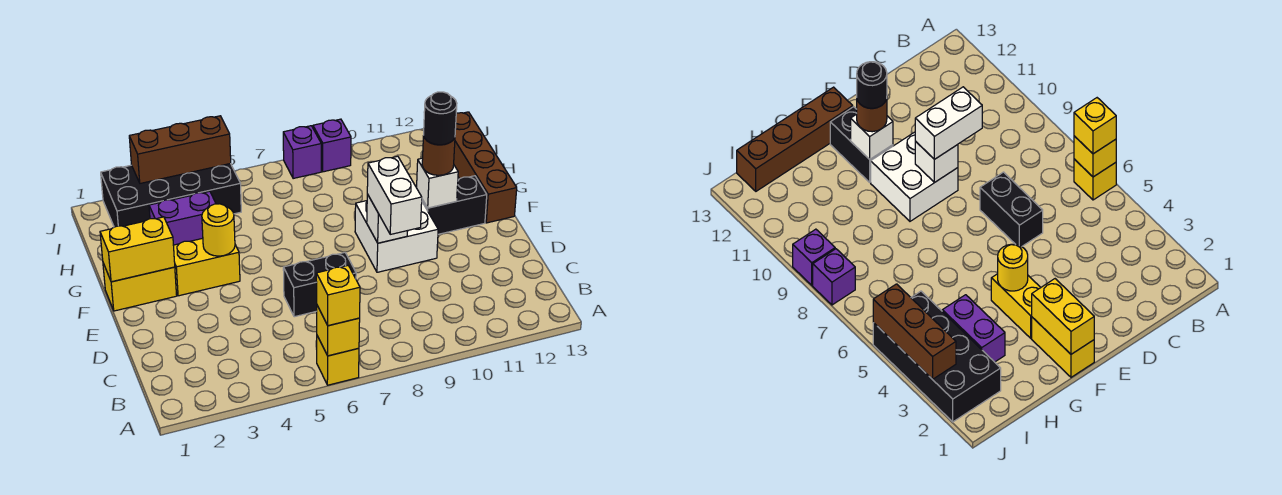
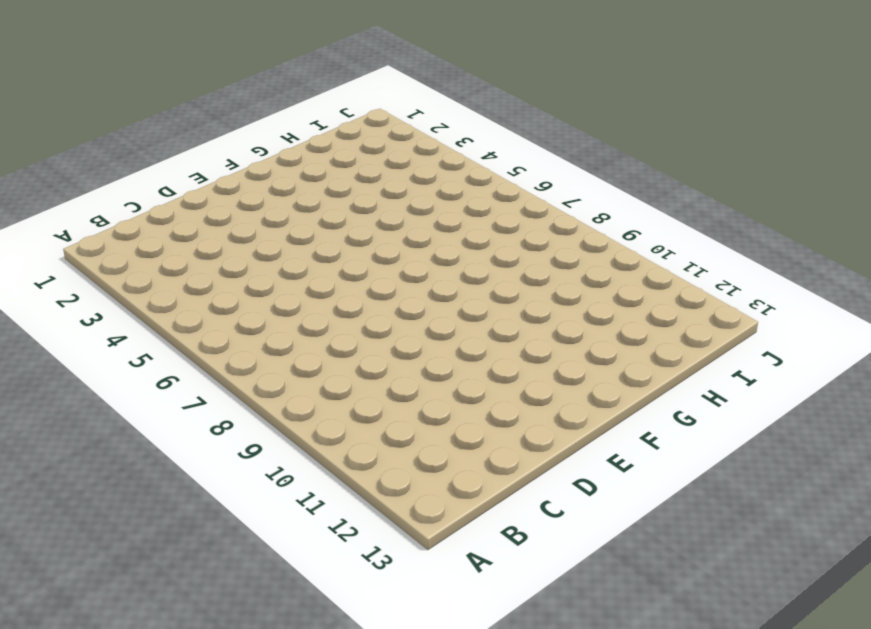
none -> yellow brick A6 level 1
none -> black brick D6:D7 level 1
none -> white brick E9:F10 level 1

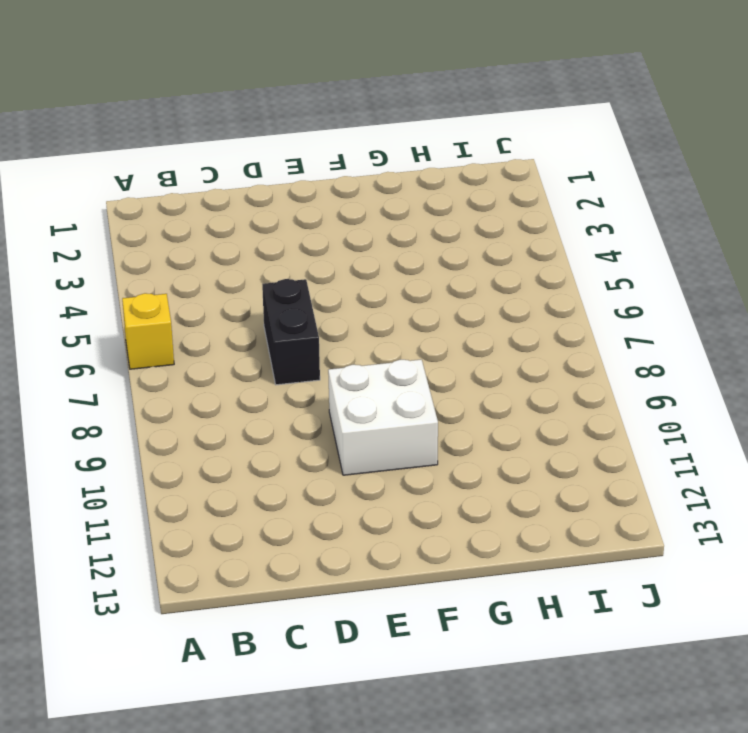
none -> yellow brick F1:F2 level 1
none -> yellow brick F3:F4 level 1
none -> black brick F11:F12 level 1

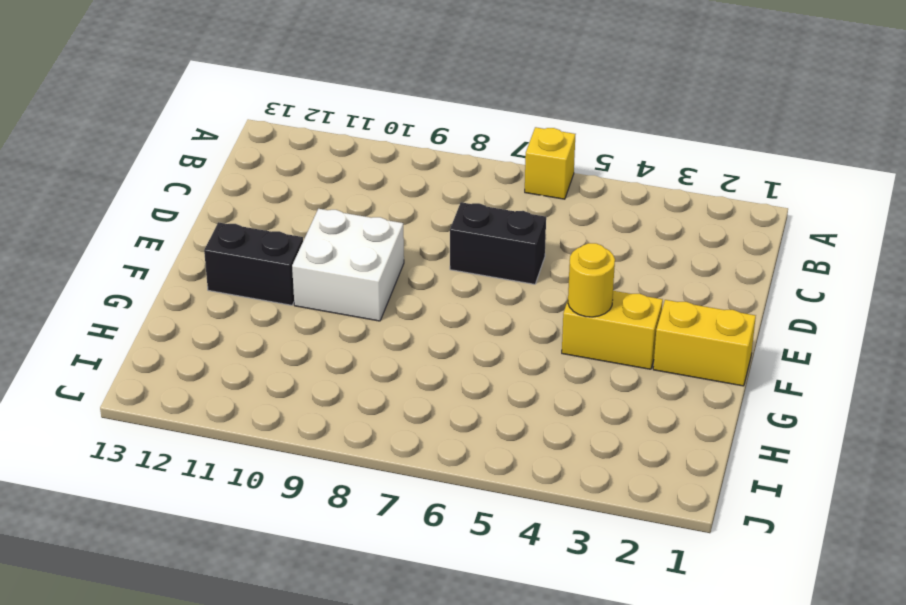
none -> brown brick F13:I13 level 1
none -> purple brick H3:H4 level 1
none -> black brick I2:J5 level 1

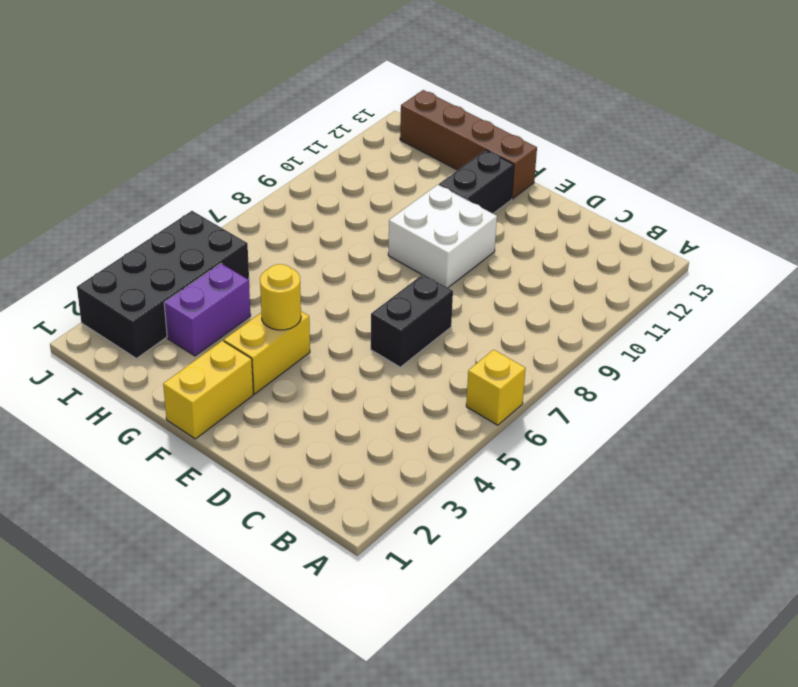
none -> purple brick J8 level 1
none -> purple brick J9 level 1
none -> yellow brick A6 level 2

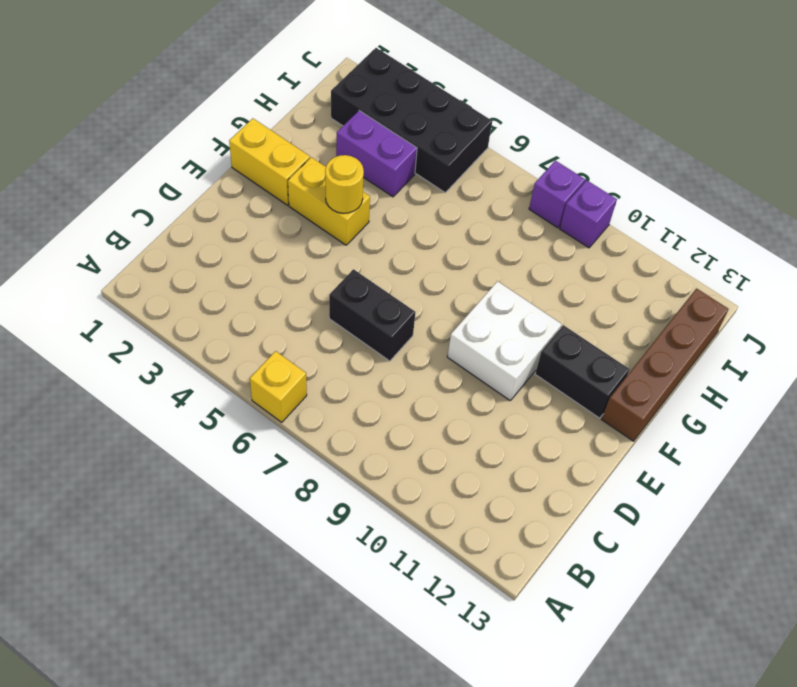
none -> yellow brick A6 level 2
none -> white brick E9 level 2
none -> yellow brick F1:F2 level 2

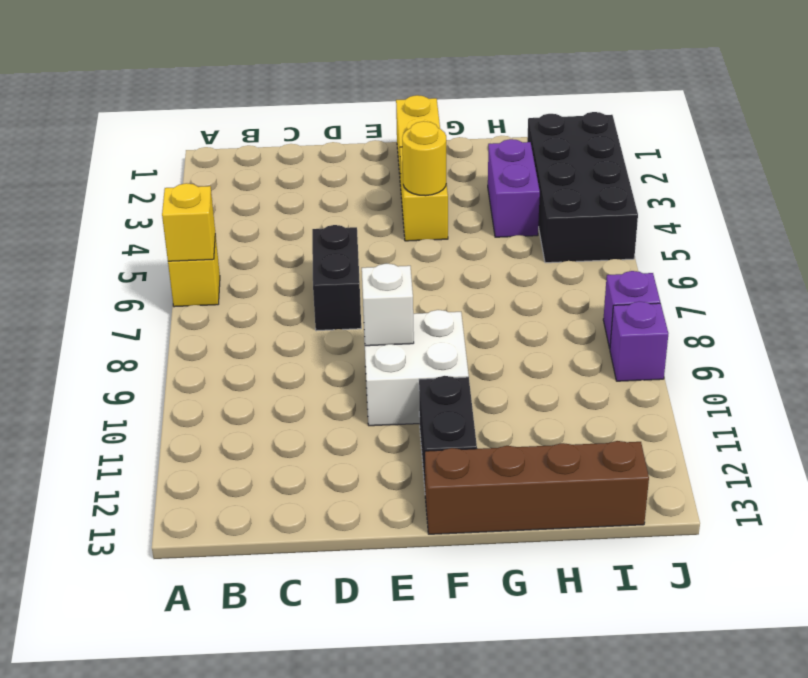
none -> yellow brick F1:F2 level 2
none -> white brick F11 level 2
none -> brown brick J3:J5 level 2

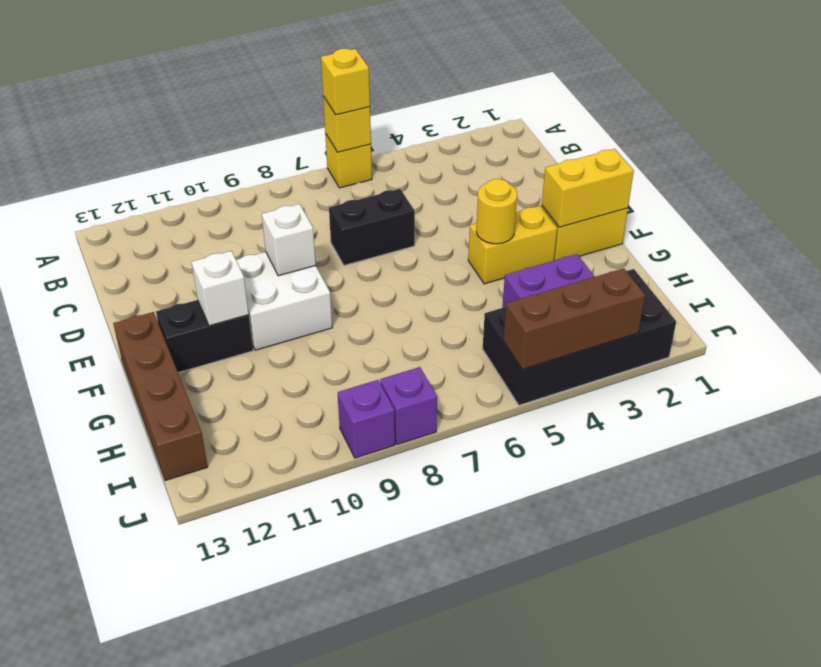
none -> white brick D9:E9 level 3
none -> brown round brick F11 level 3
none -> black round brick F11 level 4

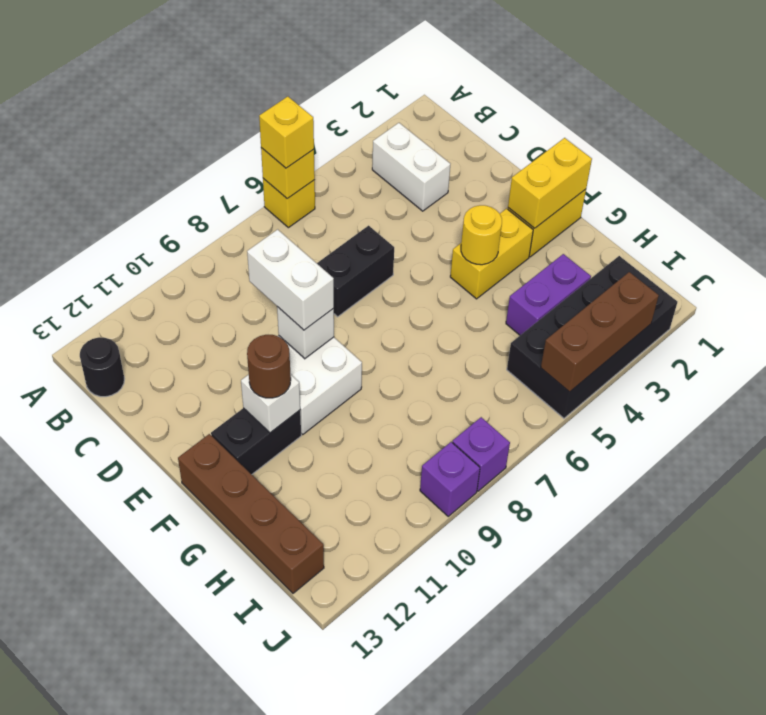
white brick B3:C3 level 1 -> none
black round brick B13 level 1 -> black round brick F11 level 4

